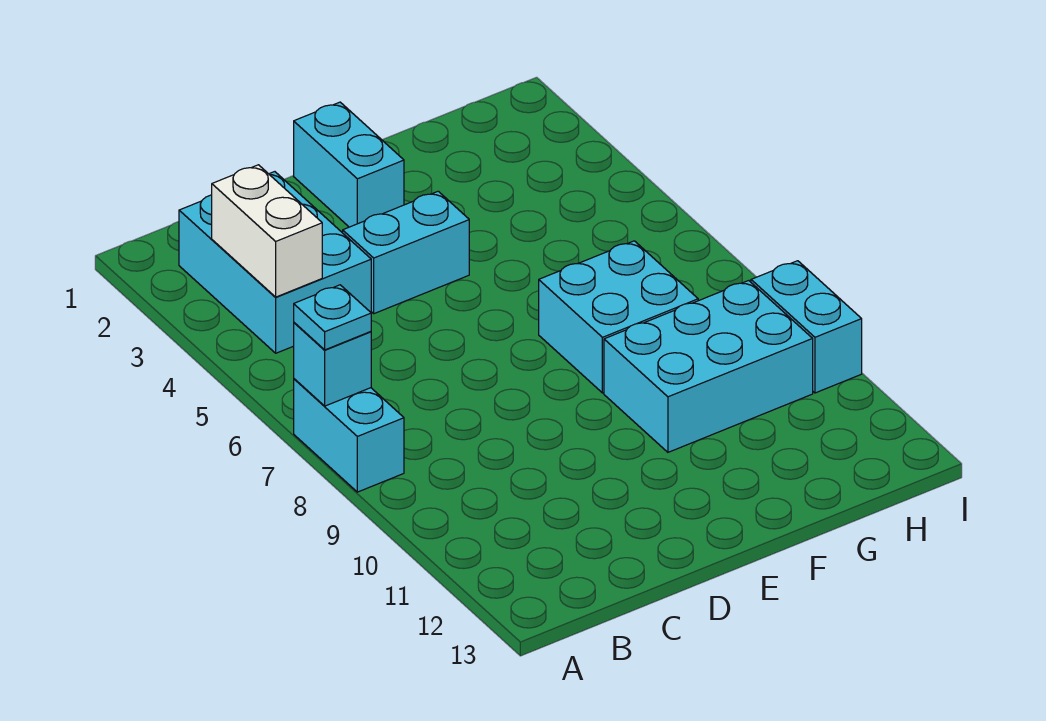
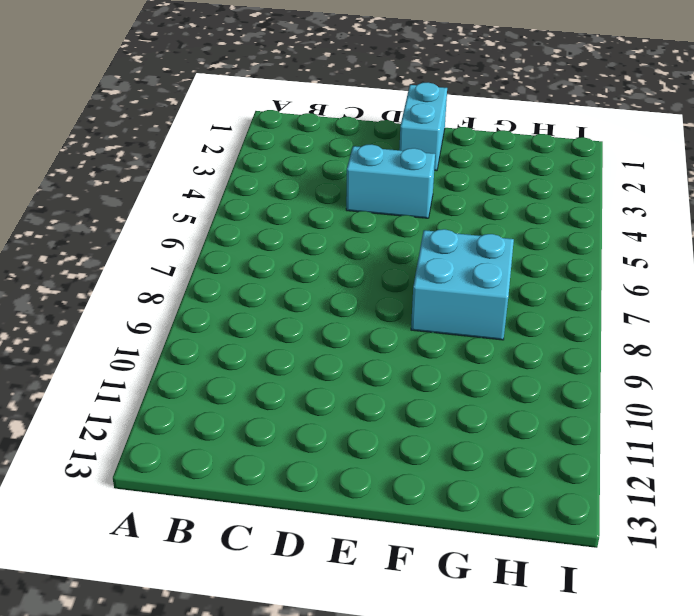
none -> cyan brick A7:A8 level 1
none -> cyan brick B2:C4 level 1

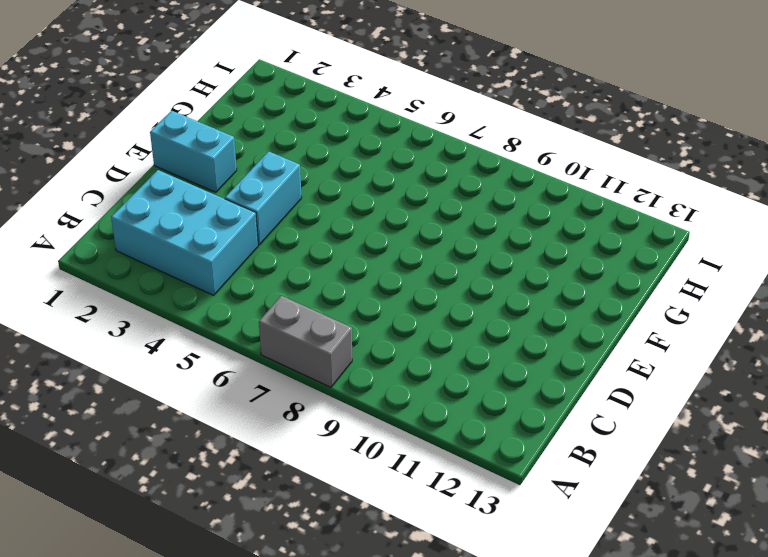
grey brick A7:A8 level 1 -> cyan brick A7:A8 level 1
none -> cyan brick F7:G8 level 1
none -> cyan brick F9:H10 level 1

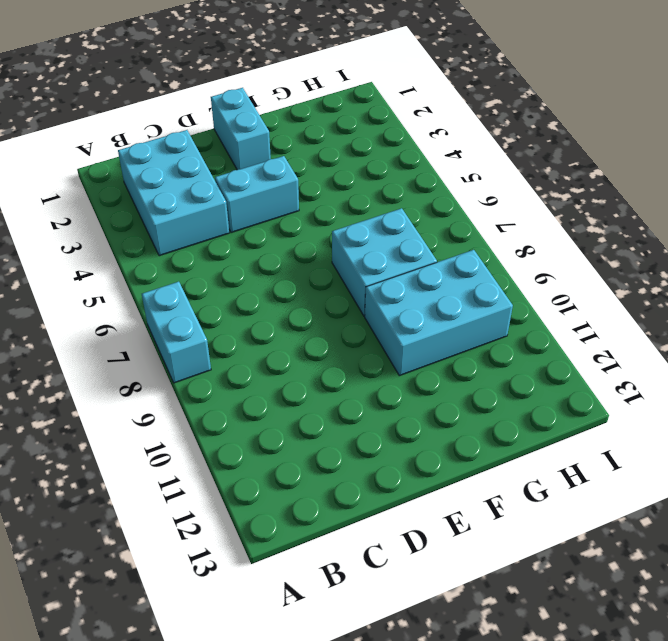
none -> cyan brick I9:I10 level 1
none -> cyan brick A7 level 2

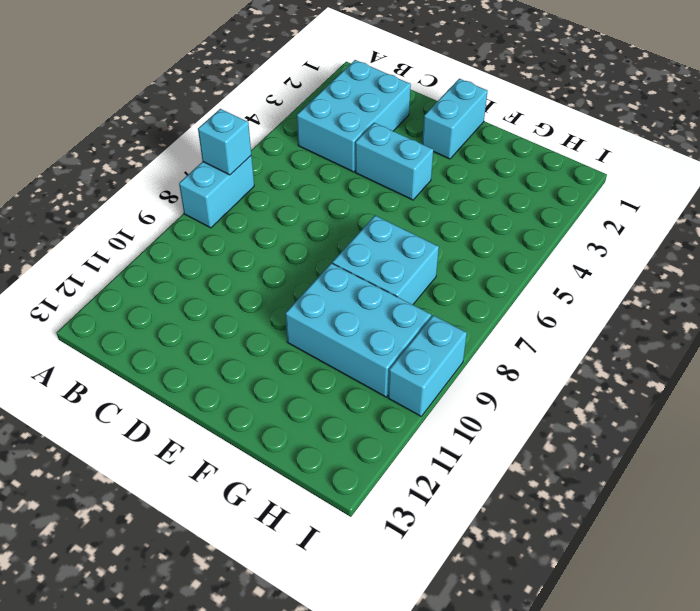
none -> white brick B3:B4 level 2
none -> cyan plate A7 level 3

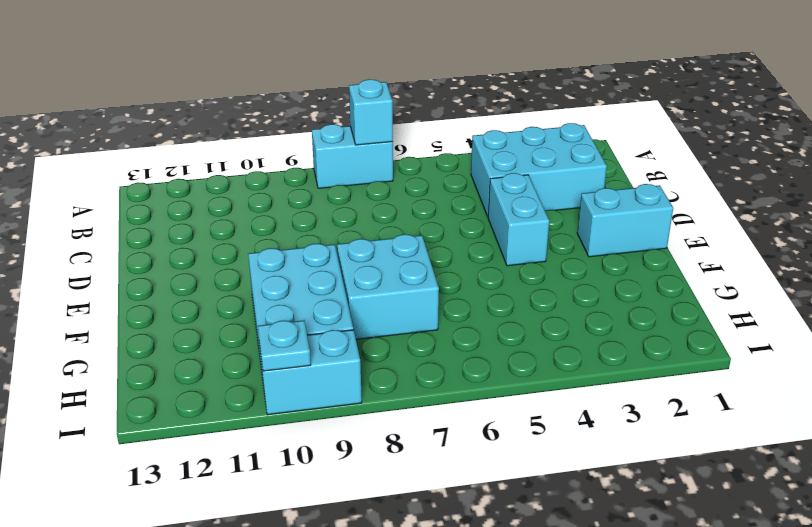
cyan plate I10 level 2 -> cyan plate A7 level 3
none -> white brick B3:B4 level 2

